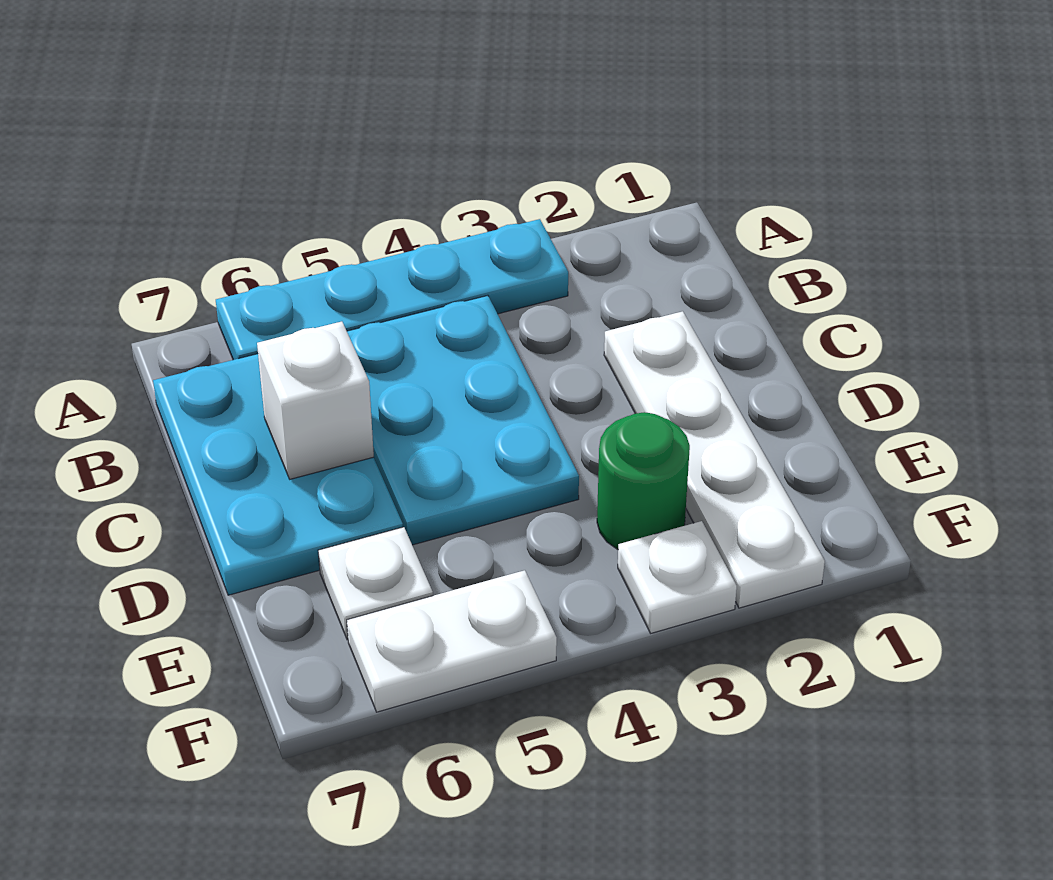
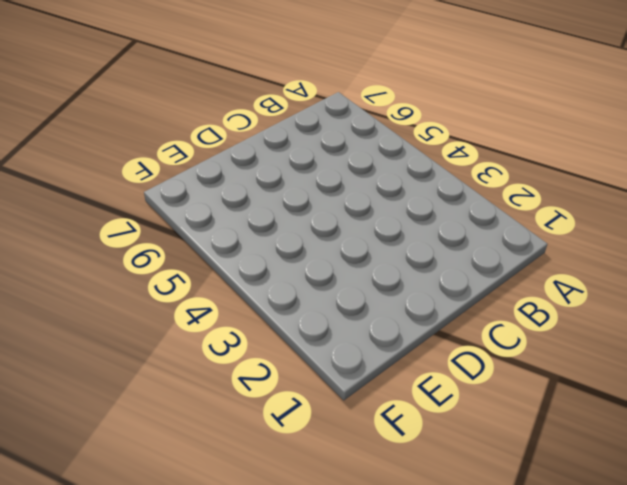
none -> cyan plate A3:A6 level 1
none -> cyan plate B4:D5 level 1

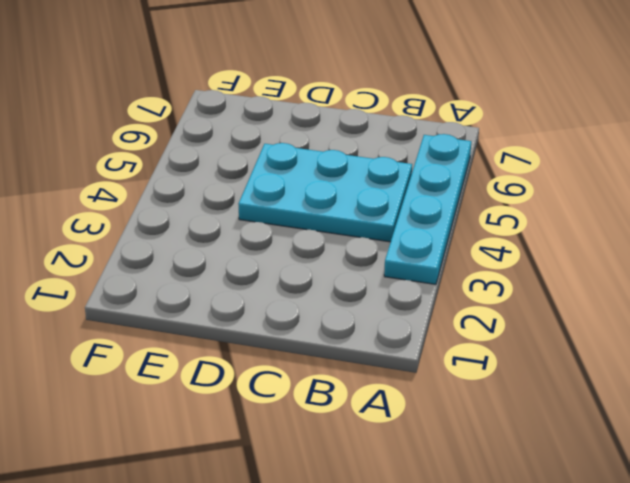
none -> cyan plate B6:D7 level 1
none -> white plate C2:F2 level 1

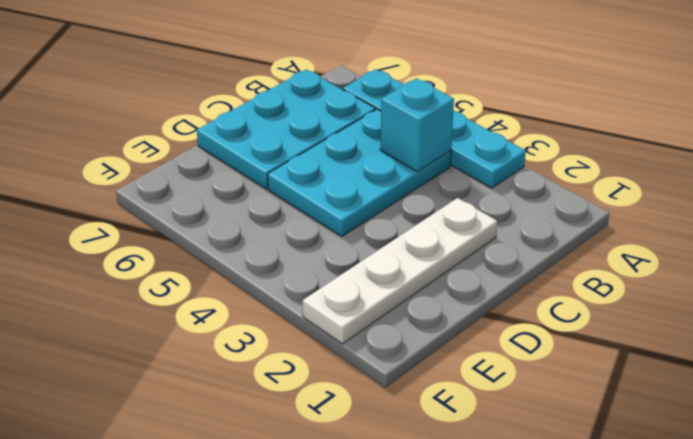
cyan brick B4 level 2 -> none
none -> green round brick E3 level 1
none -> white plate E6 level 1

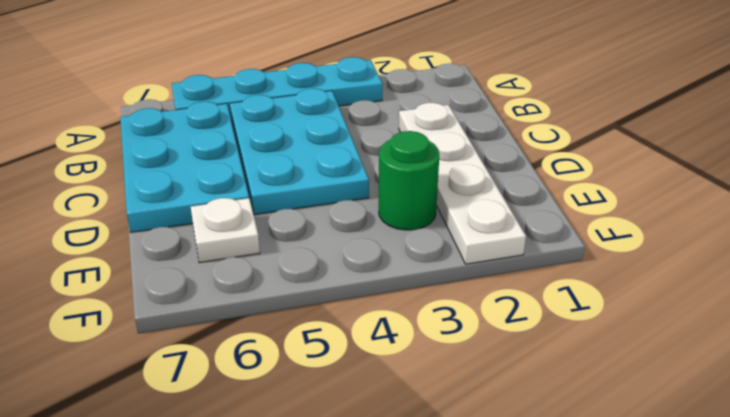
none -> white plate F3 level 1
none -> white plate F5:F6 level 1

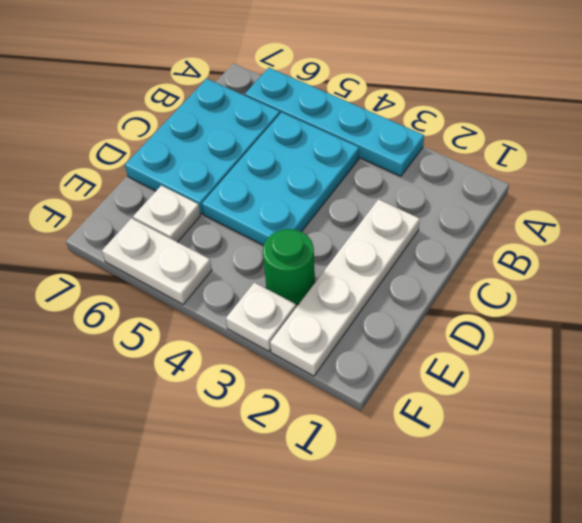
none -> white brick C6 level 2

